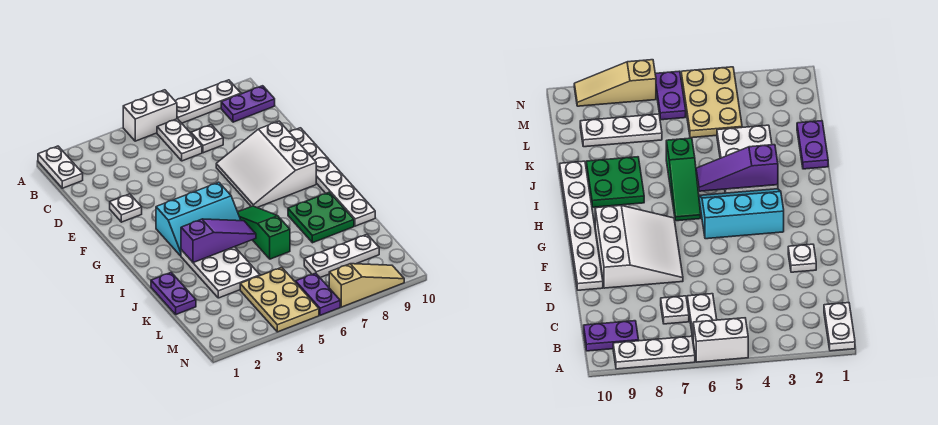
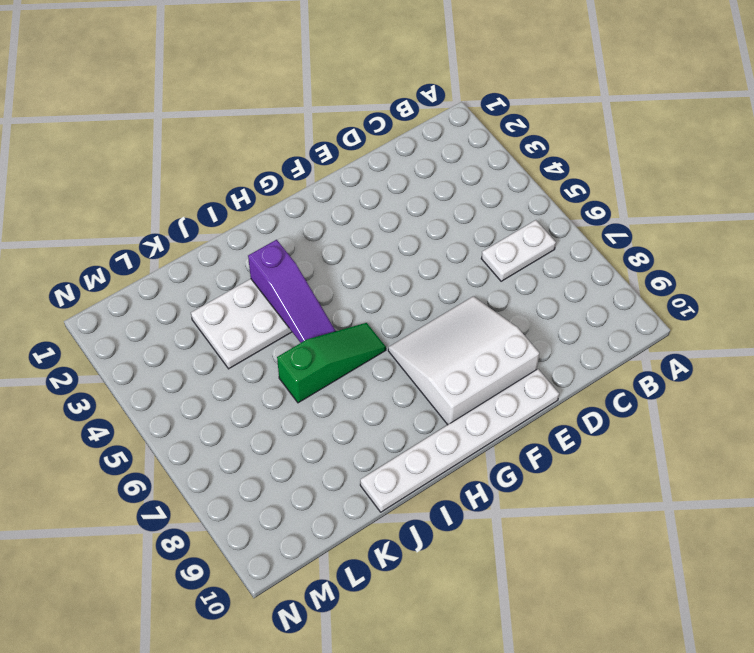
none -> white plate A1:B1 level 1
none -> white brick A5:A6 level 1
none -> white plate A7:A9 level 1

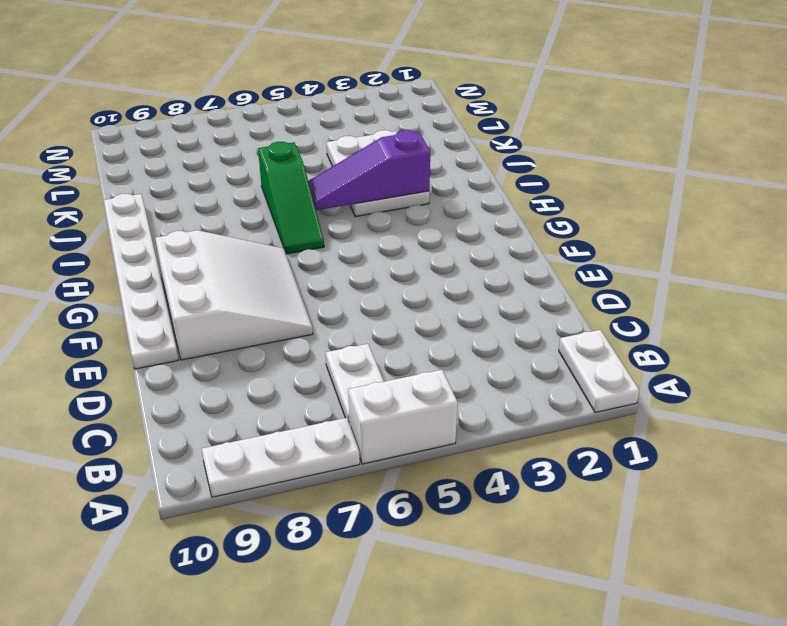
none -> purple plate B9:B10 level 1
none -> white plate C7 level 1
none -> white plate E2 level 1

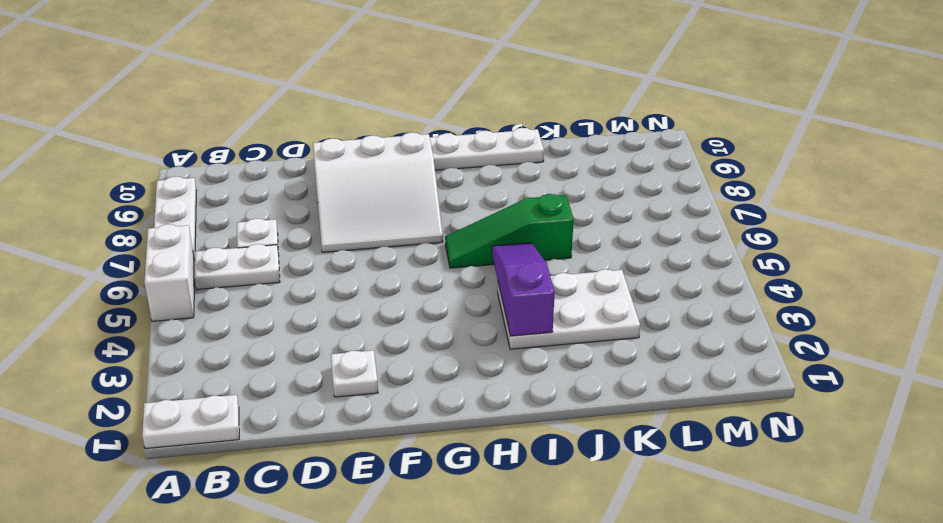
none -> purple plate B9:B10 level 1
none -> cyan slope G3:H5 level 1 top G
none -> green plate I8:J9 level 1

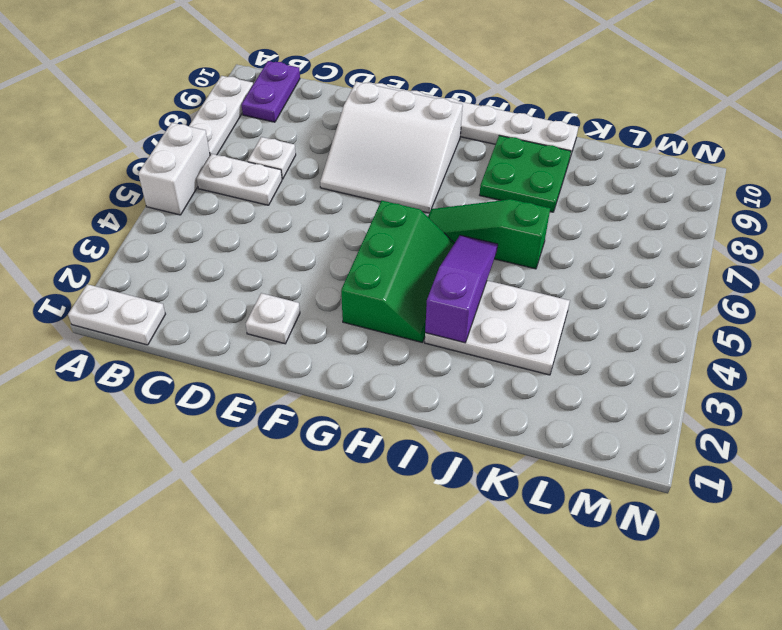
green slope G3:H5 level 1 top G -> cyan slope G3:H5 level 1 top G
none -> purple plate J1:K1 level 1
none -> tan plate L4:N5 level 1
none -> white plate L7:L9 level 1

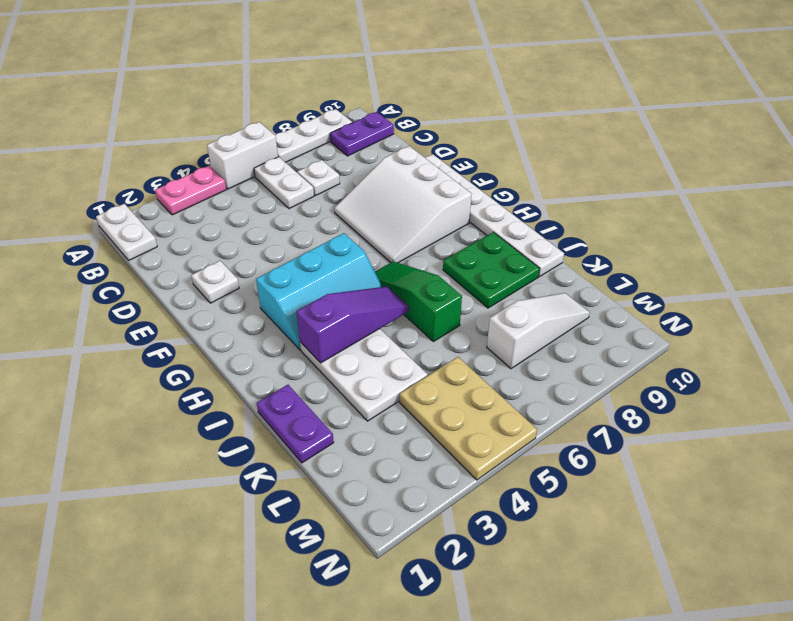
pink plate A3:A4 level 1 -> none
white slope L7:L9 level 1 top 7 -> white plate L7:L9 level 1
none -> purple plate M6:N6 level 1
none -> tan slope N7:N9 level 1 top 7

